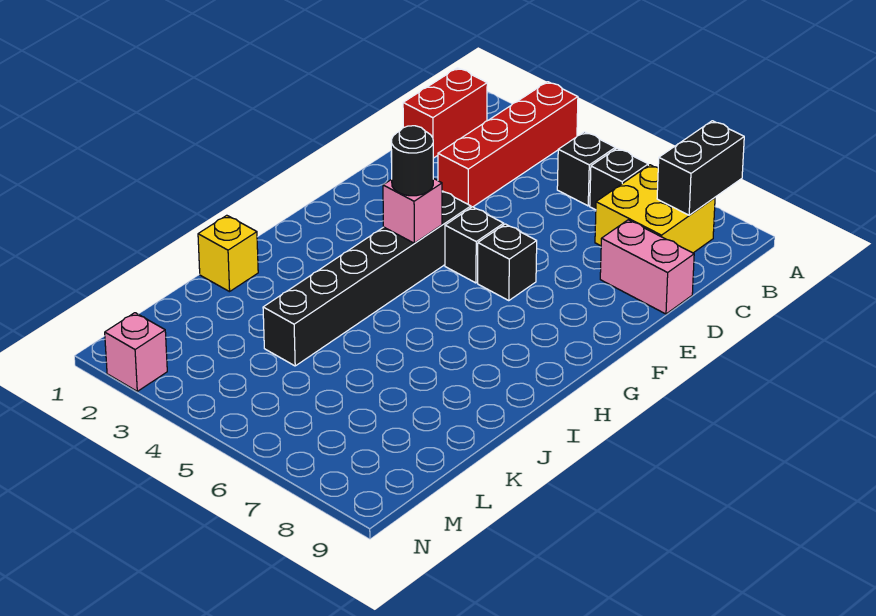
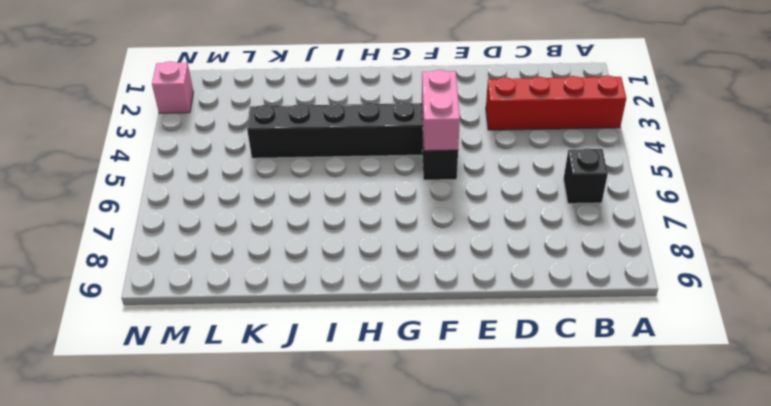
pink brick F4:F5 level 2 -> pink brick D8:D9 level 1
none -> red brick B1:C1 level 1
none -> black brick B5 level 1
none -> yellow brick B7:C8 level 1

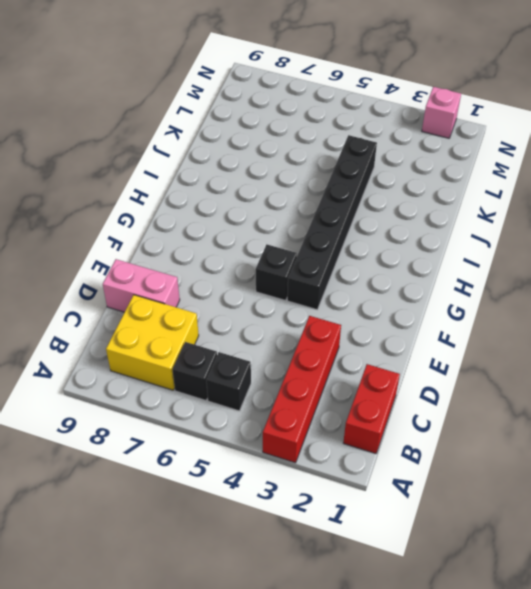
none -> black brick F6 level 1
none -> yellow brick J1 level 1
none -> black brick A8:B8 level 2

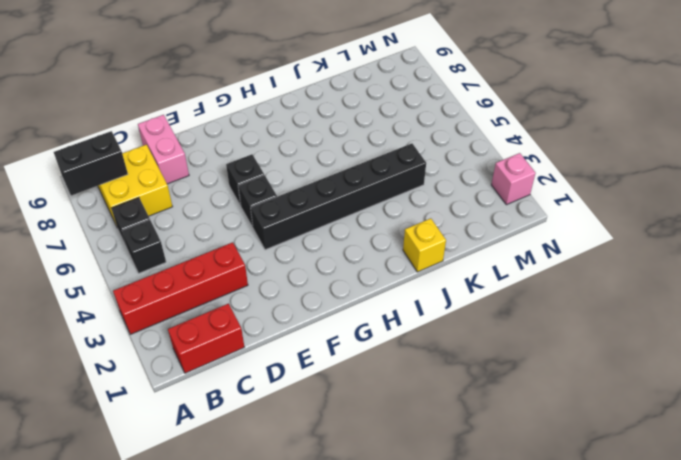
none -> pink brick G4 level 2
none -> black round brick G4 level 3

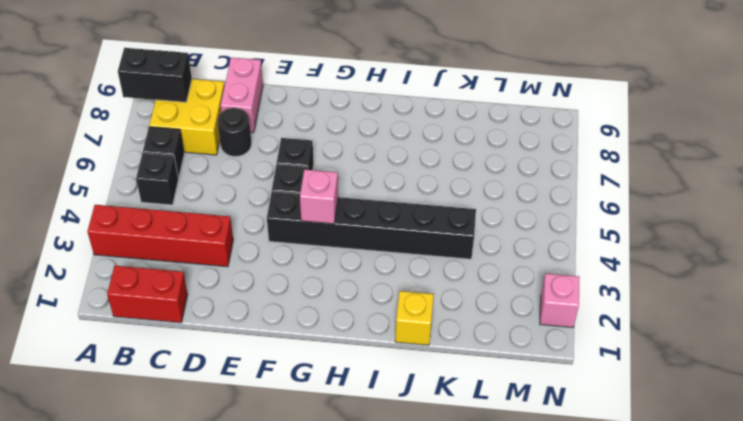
black round brick D7 level 1 -> black round brick G4 level 3

